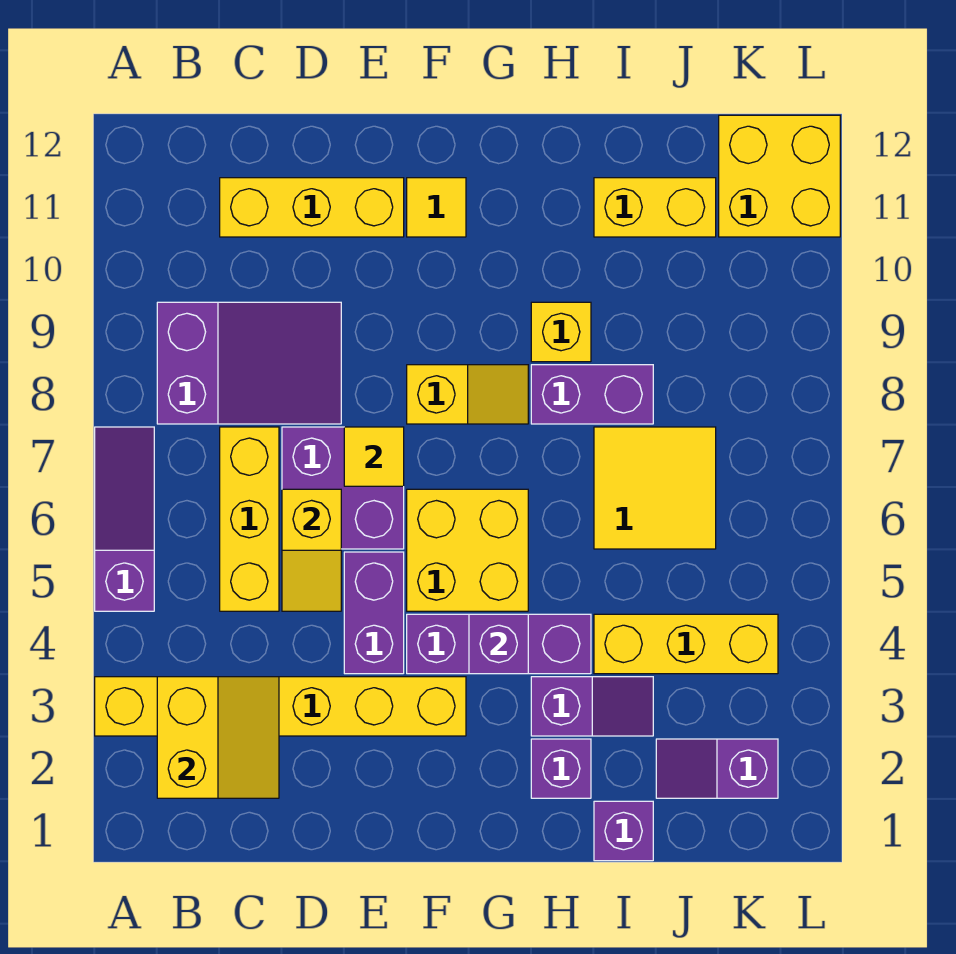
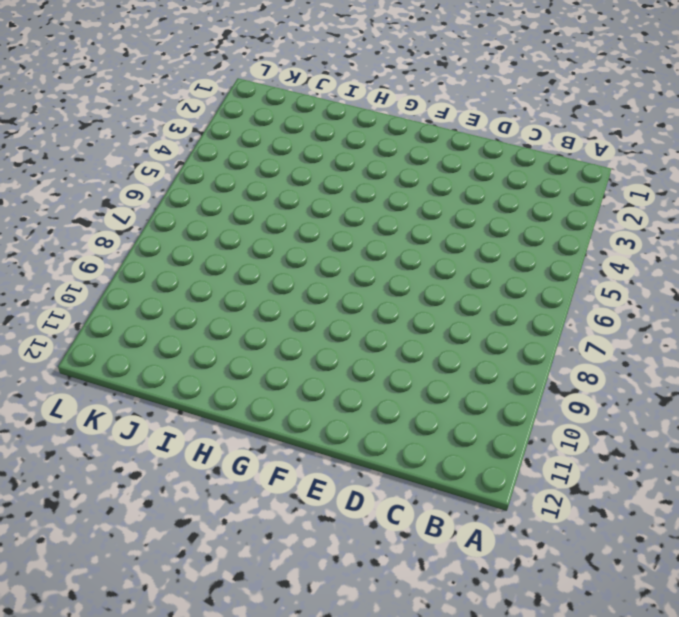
none -> yellow brick A3:F3 level 1
none -> purple slope A5:A7 level 1 top 5
none -> purple slope B8:D9 level 1 top B

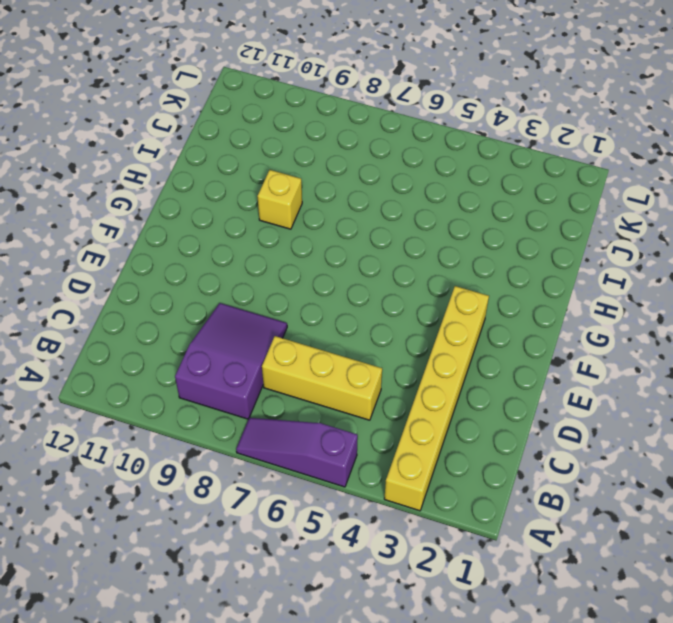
none -> yellow brick C11:E11 level 1
none -> purple brick D6:E7 level 1
none -> purple brick E4:E5 level 1

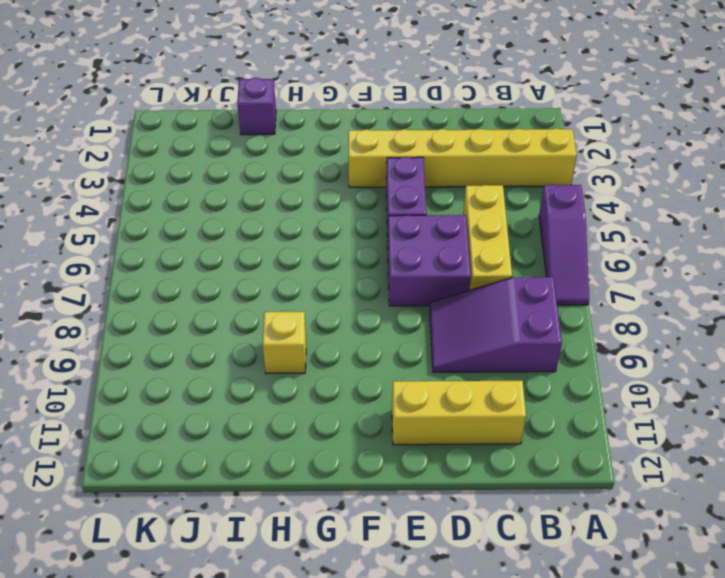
none -> purple brick F4:H4 level 1
none -> yellow brick F5:G6 level 1
none -> yellow slope F8:G8 level 1 top F

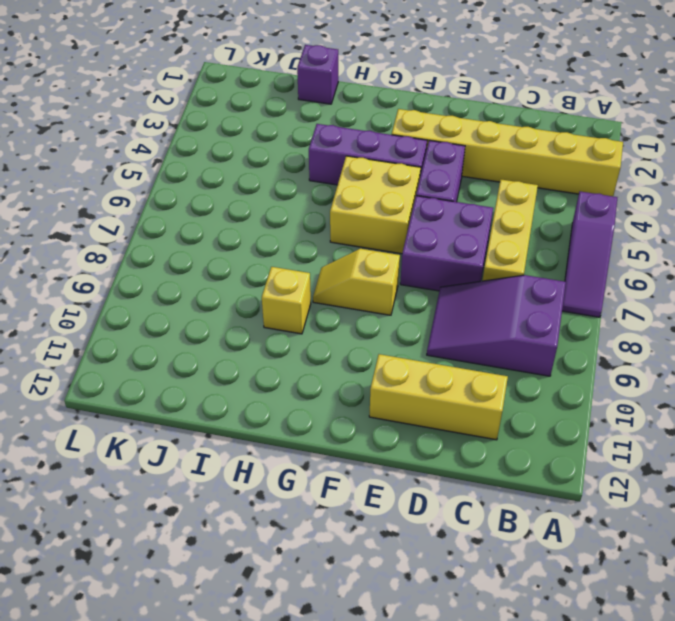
none -> yellow tile F11 level 1
none -> purple brick H2 level 1
none -> purple slope H3:I3 level 1 top H

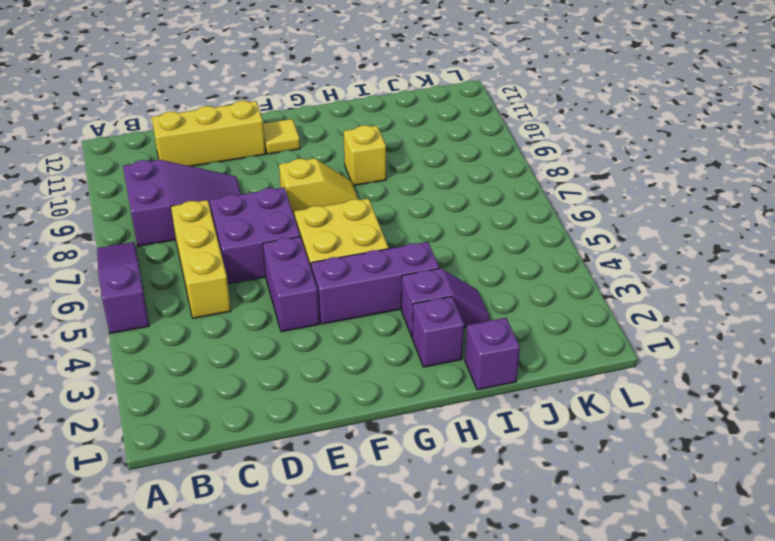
none -> yellow brick A3:F3 level 1
none -> purple brick H8:I8 level 1
none -> yellow brick I4:K4 level 1

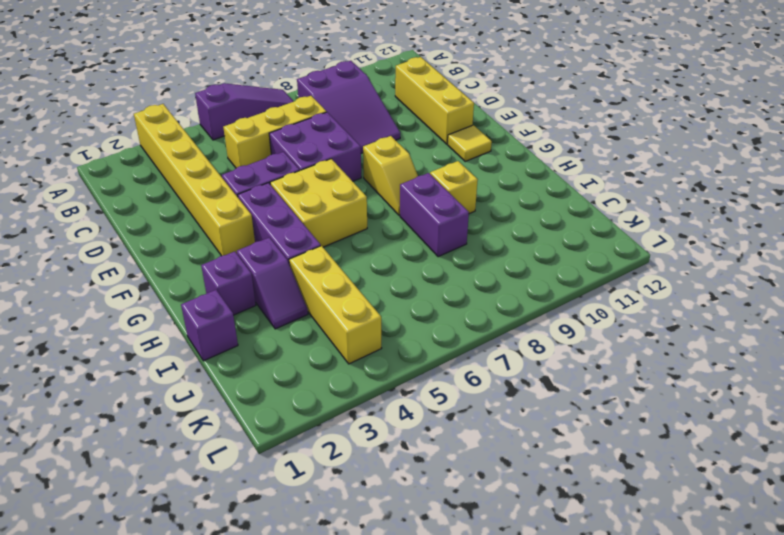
none -> yellow tile I6:J7 level 1
none -> yellow brick I11:J11 level 1
none -> purple slope J2:K2 level 1 top K

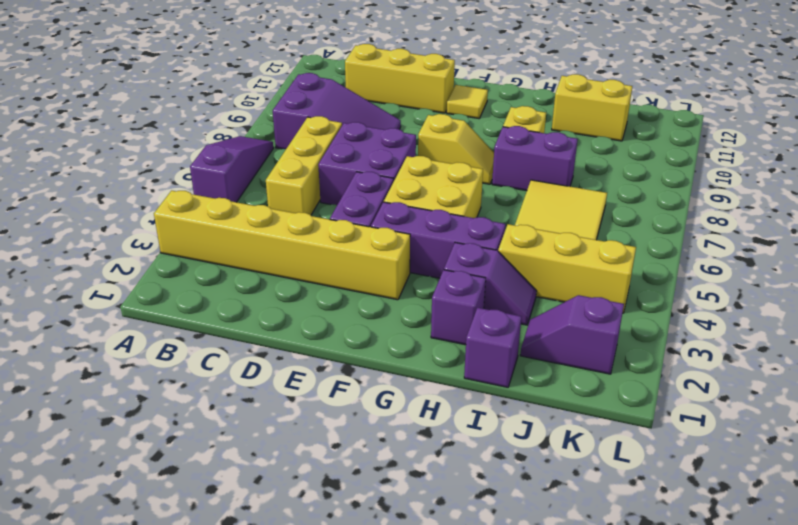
none -> yellow brick K11:L12 level 1
none -> yellow slope B2:C3 level 2 top B
none -> yellow slope D5:D6 level 2 top 6

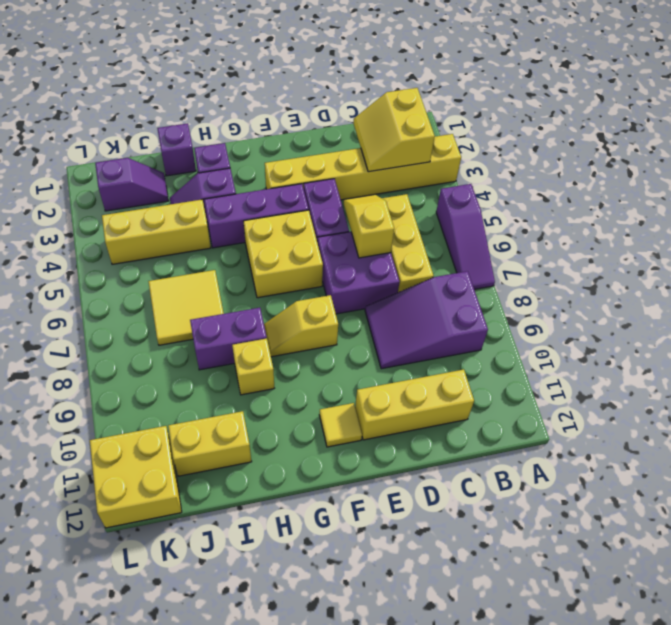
none -> yellow tile E7 level 2
none -> purple brick G4 level 2

